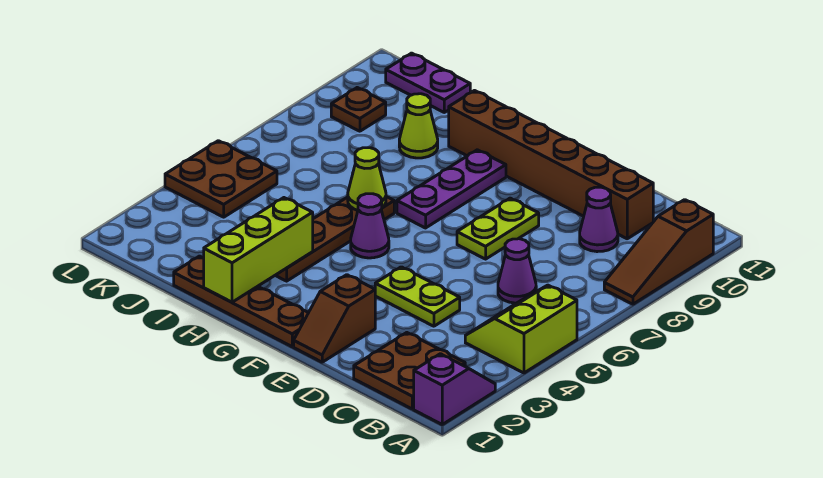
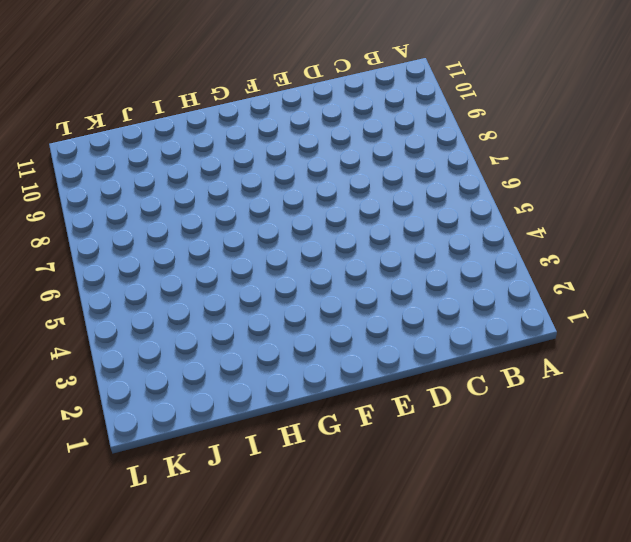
none -> purple slope A1:A2 level 1 top 1
none -> lime slope A4:B5 level 1 top A
none -> brown slope A8:A10 level 1 top 10

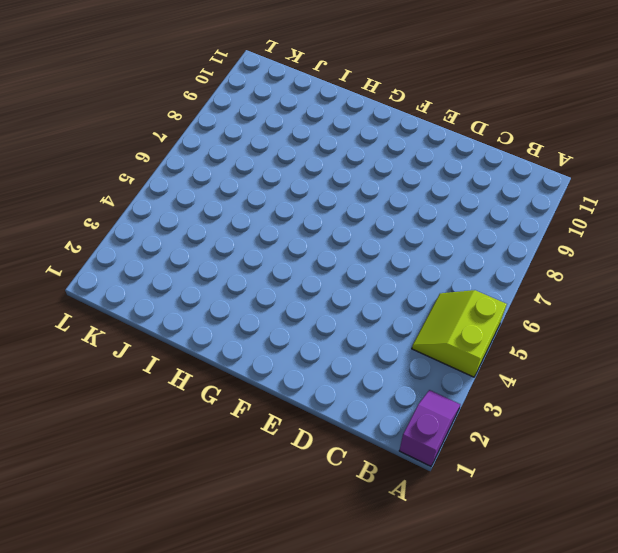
none -> brown slope A8:A10 level 1 top 10
none -> brown plate B1:C2 level 1
none -> purple cone C6 level 1

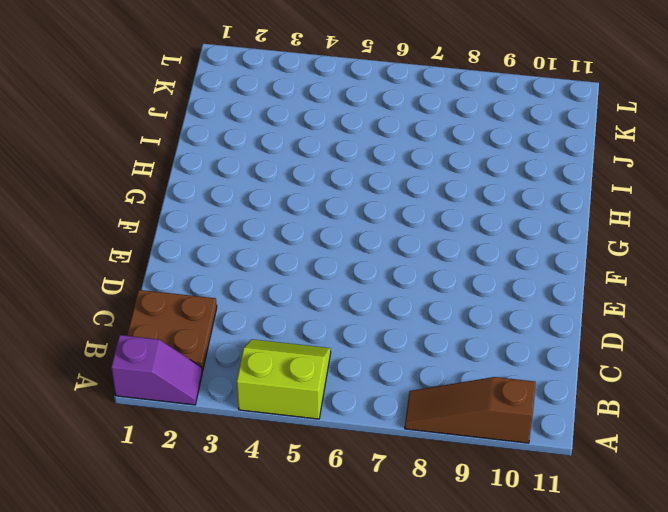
none -> purple cone C6 level 1
none -> purple cone C9 level 1
none -> brown brick C10:H10 level 1

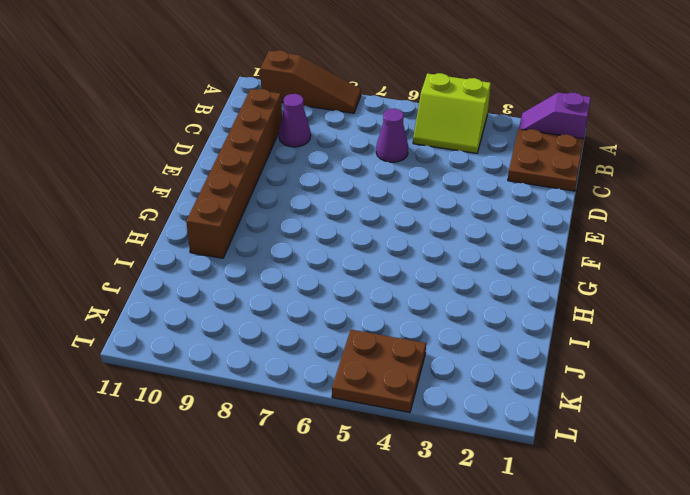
none -> lime plate D4:E4 level 1
none -> brown slope E1:E2 level 1 top 2
none -> lime plate E7:E8 level 1

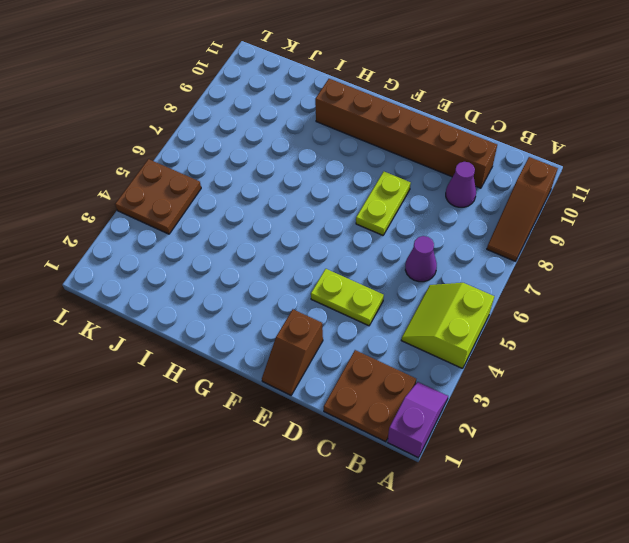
none -> brown plate F1:I1 level 1
none -> purple cone G5 level 1
none -> purple plate G7:G9 level 1

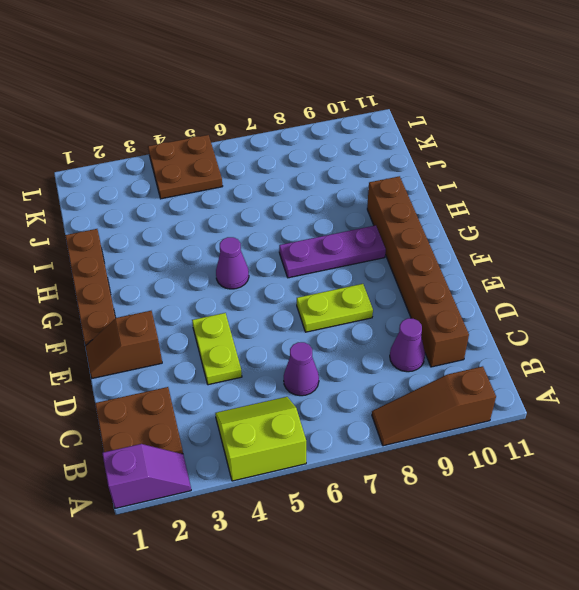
none -> brown plate H3:H6 level 1
none -> lime cone I9 level 1
none -> purple plate J11:K11 level 1

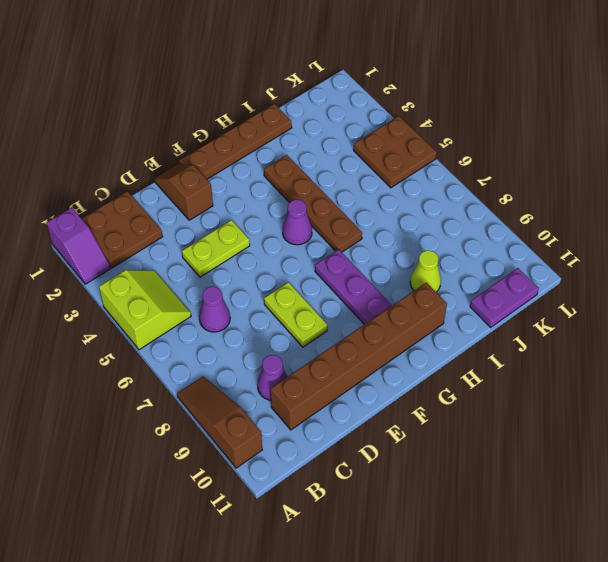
none -> brown plate K9 level 1
none -> lime brick H1:H3 level 2
none -> lime cone H6 level 2

